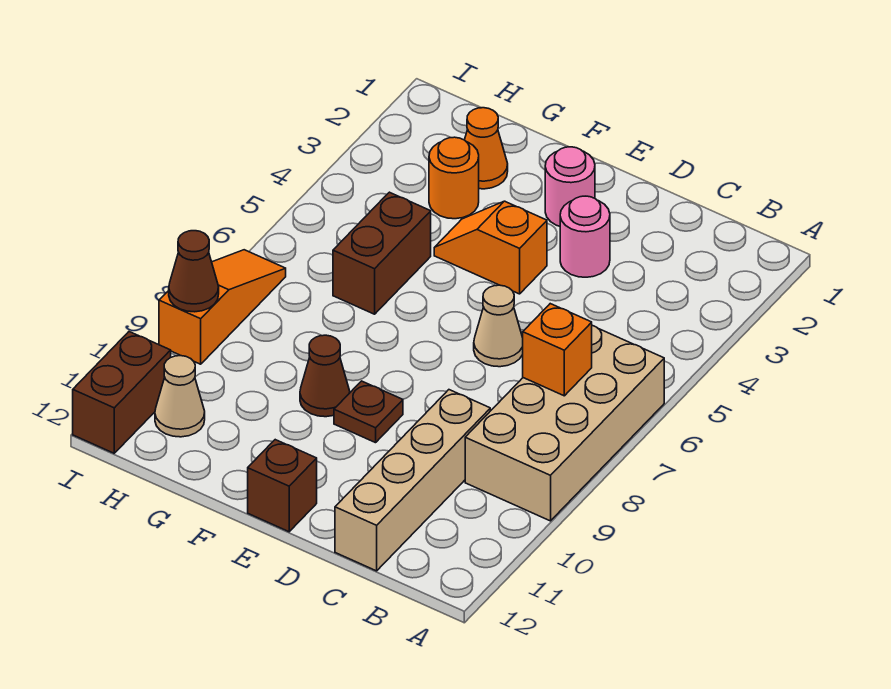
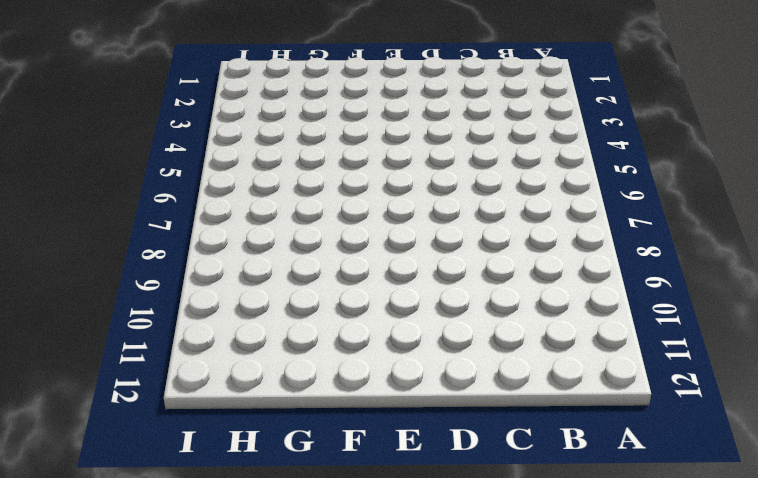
none -> tan brick A6:B9 level 1
none -> tan brick C9:C12 level 1
none -> pink round brick D3 level 1

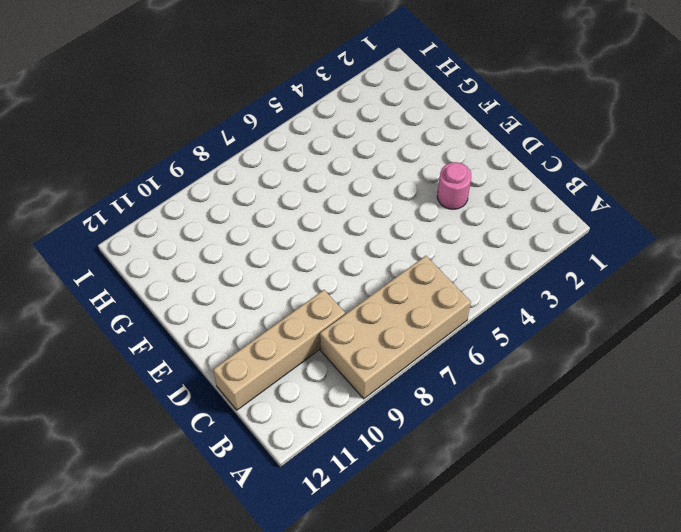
none -> tan cone D6 level 1
none -> pink round brick E2 level 1
none -> orange slope E4:F4 level 1 top E

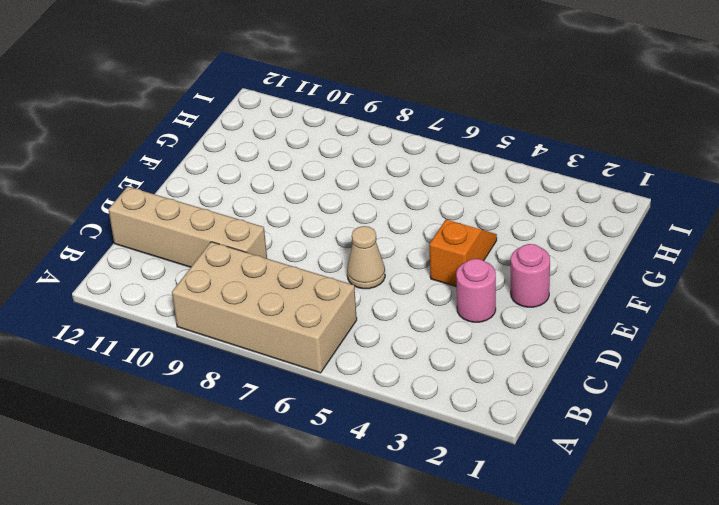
none -> brown plate E9 level 1
none -> brown brick E12 level 1
none -> brown cone F9 level 1

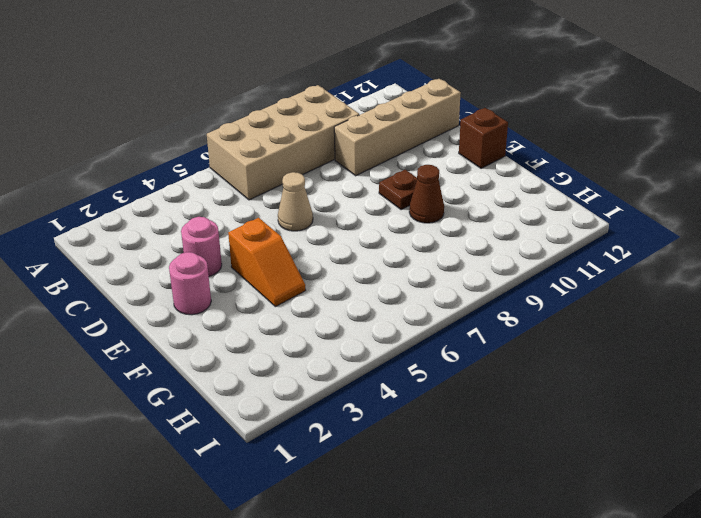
none -> orange cone G2 level 1
none -> orange round brick G3 level 1
none -> brown brick G5:G6 level 1

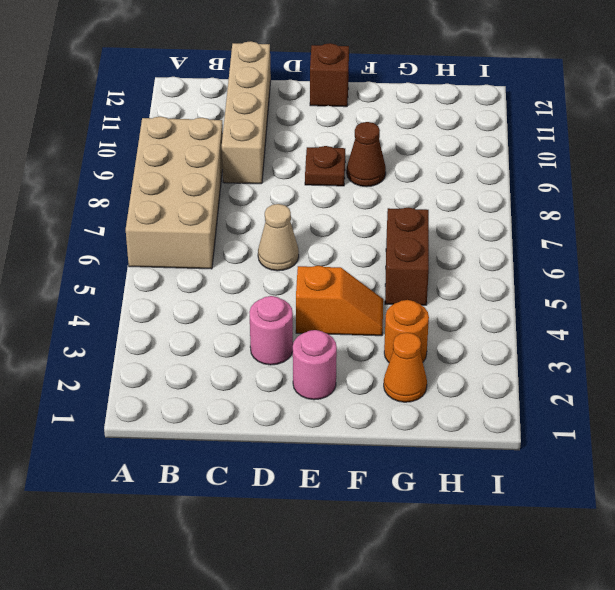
none -> tan cone H11 level 1
none -> orange slope I7:I9 level 1 top 9
none -> brown brick I11:I12 level 1

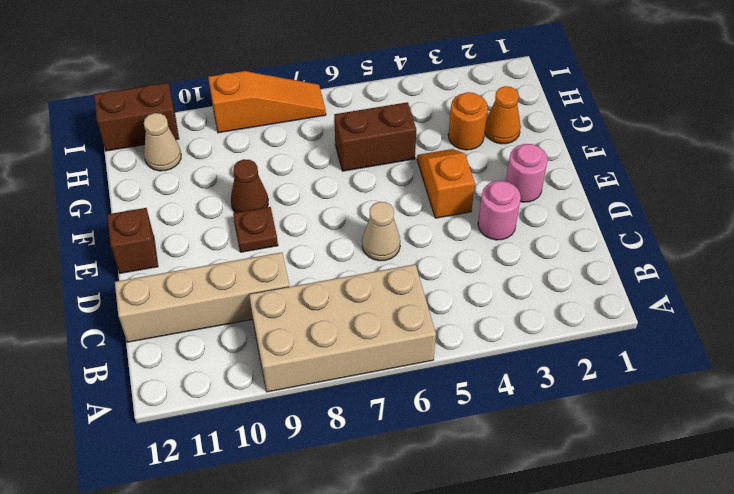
none -> orange brick B7 level 2
none -> brown cone I9 level 2

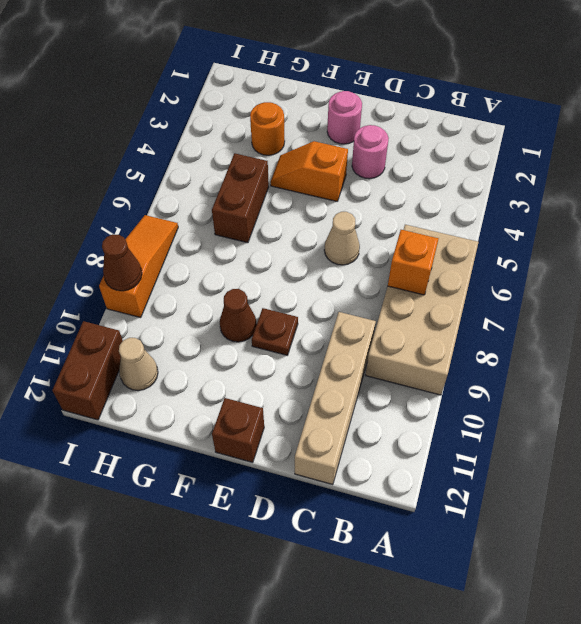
none -> orange cone G2 level 1

